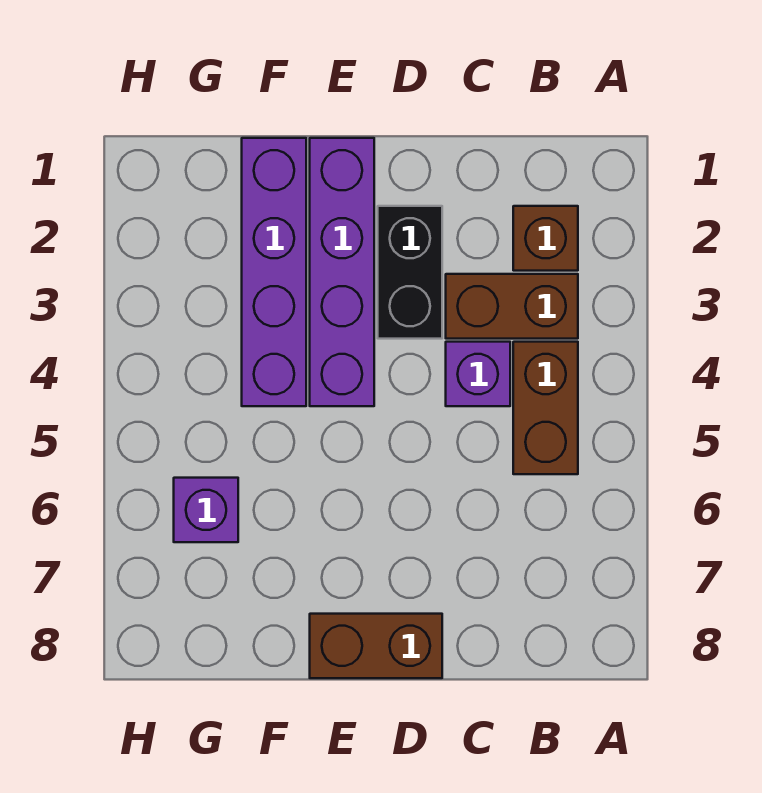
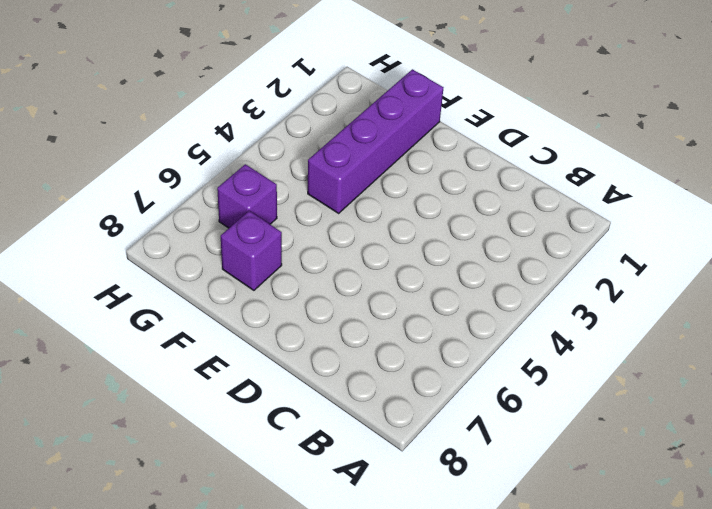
purple brick F7 level 1 -> purple brick C4 level 1
none -> brown brick B2 level 1
none -> brown brick B3:C3 level 1

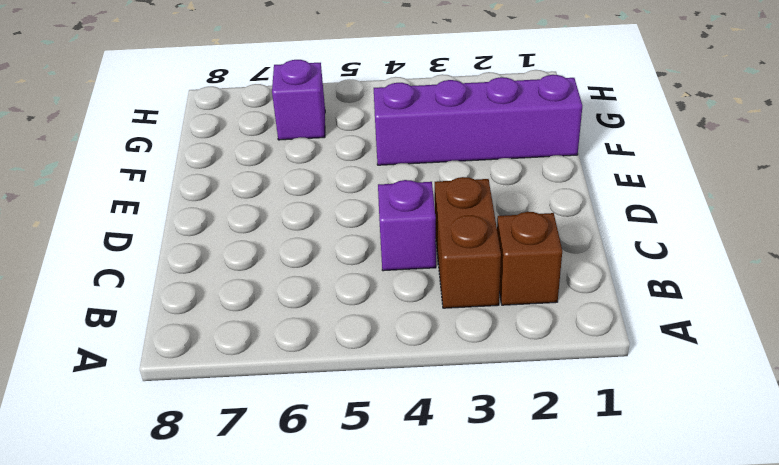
none -> brown brick B4:B5 level 1
none -> black brick D2:D3 level 1

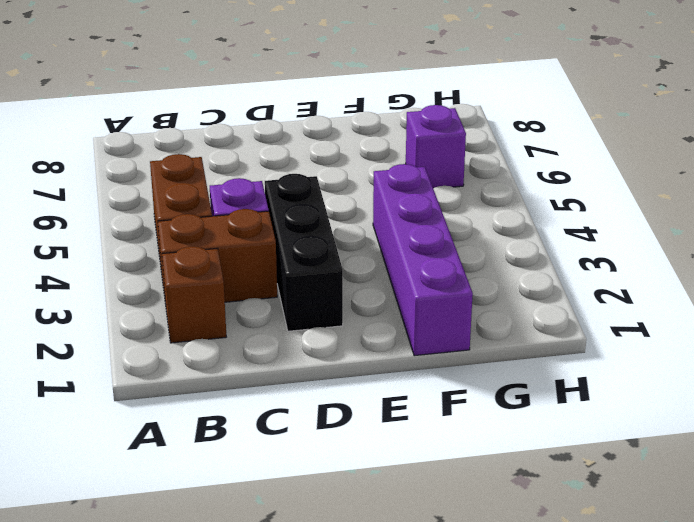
black brick D2:D4 level 1 -> black brick D2:D3 level 1
none -> brown brick D8:E8 level 1
none -> purple brick E1:E4 level 1

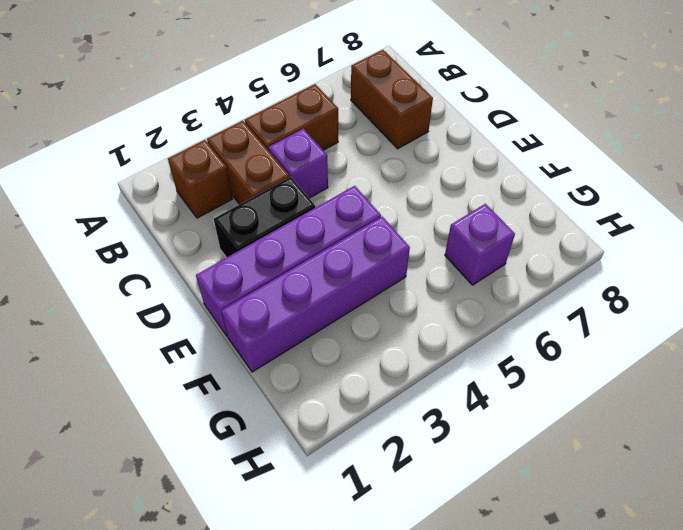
brown brick B7:C7 level 1 -> brown brick D8:E8 level 1

